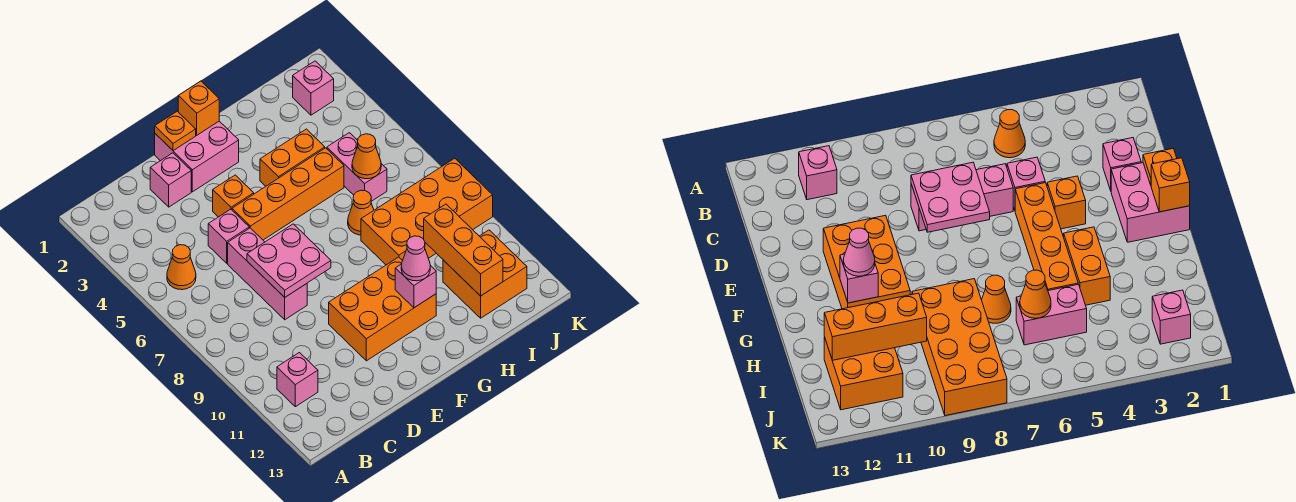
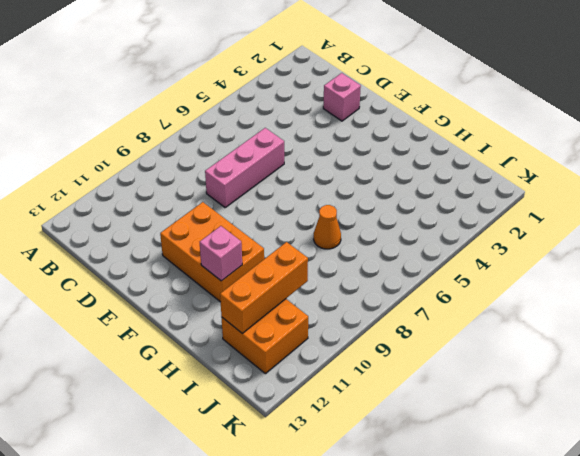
none -> orange cone B5 level 1
none -> pink brick B11 level 1
none -> pink brick D5 level 1

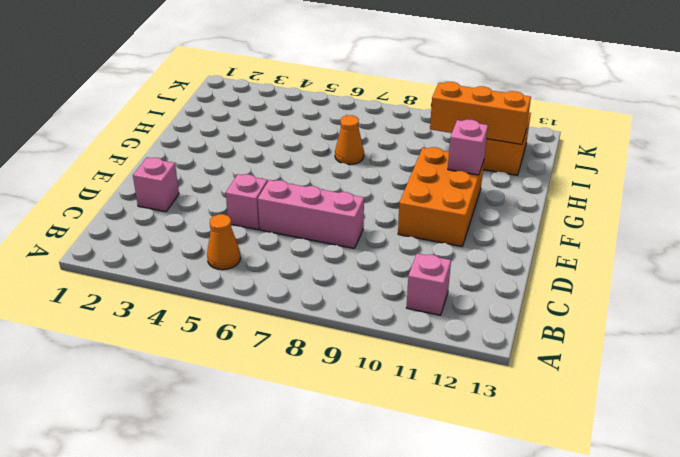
none -> pink brick E1:F2 level 1
none -> orange brick E4 level 1
none -> orange brick E5:H5 level 1

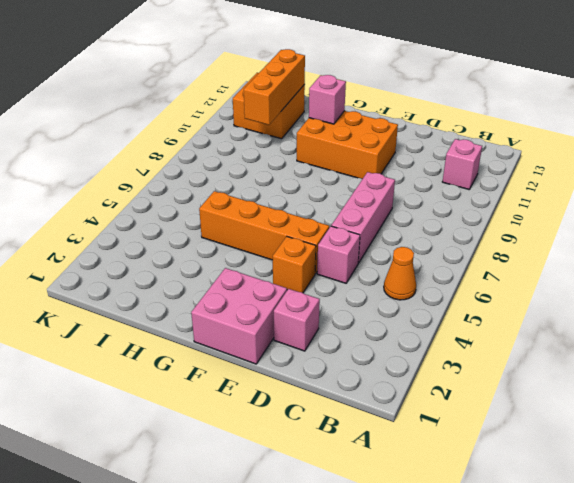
none -> orange brick G4:H4 level 1
none -> orange cone H7 level 1
none -> orange brick H8:K9 level 1

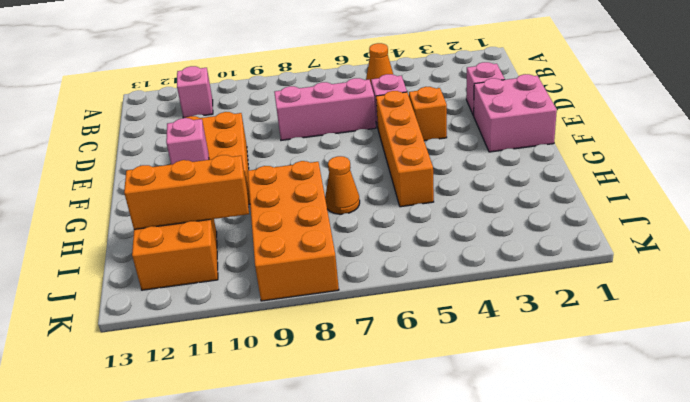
none -> orange brick G4:H4 level 1
none -> pink brick I5:I6 level 1
none -> pink brick J2 level 1

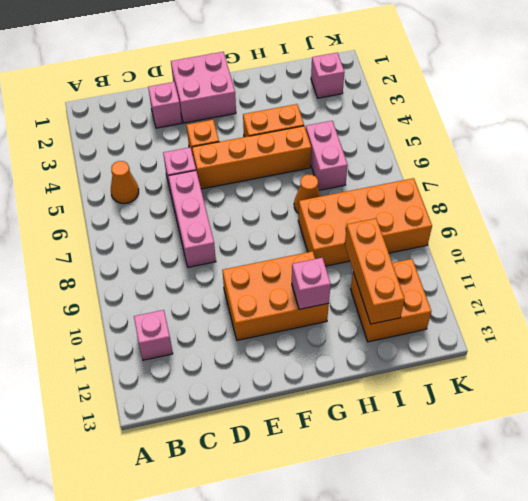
none -> pink plate D7:E8 level 2
none -> orange plate E1 level 2
none -> orange brick F1 level 2

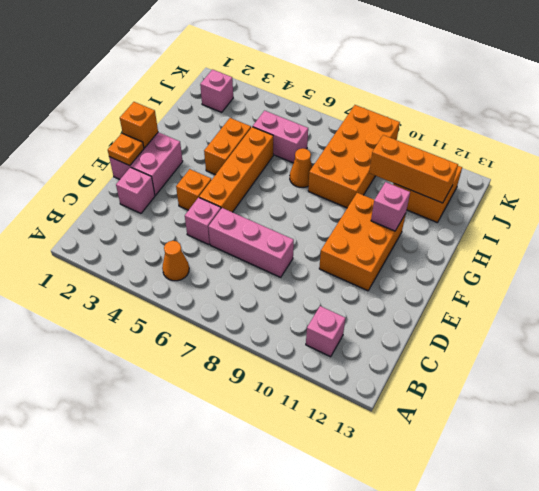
none -> pink plate D7:E8 level 2
none -> orange cone I6 level 2
none -> pink cone G11 level 3

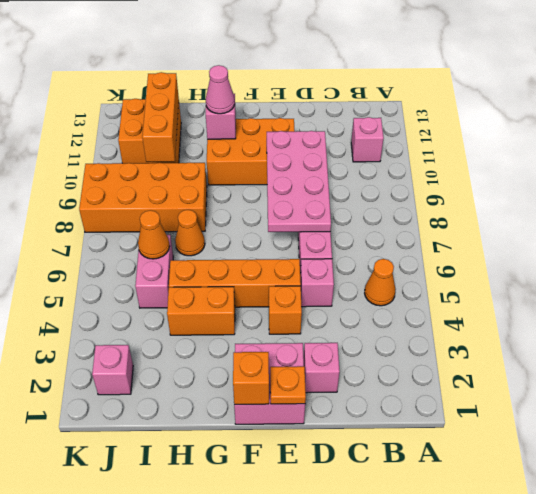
pink plate D7:E10 level 2 -> pink plate D7:E8 level 2

